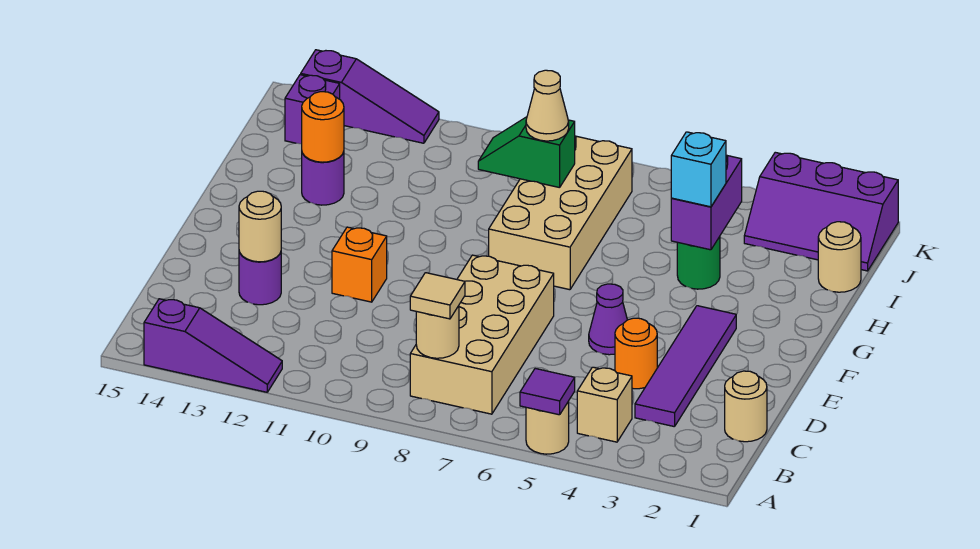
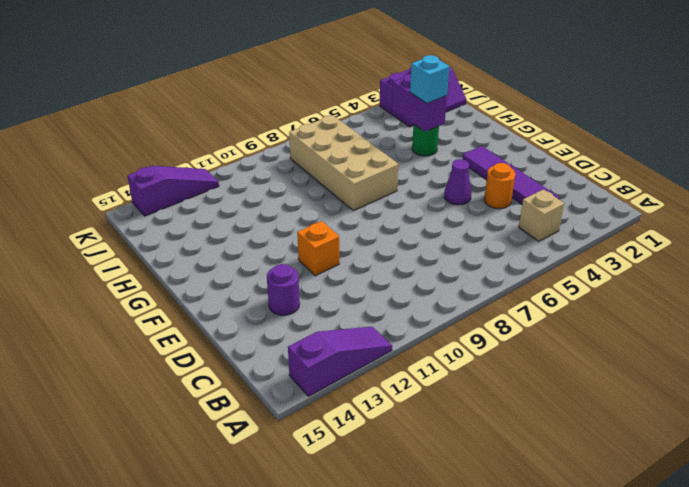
none -> tan round brick A5 level 1
none -> tan brick B7:E8 level 1
none -> tan round brick C1 level 1

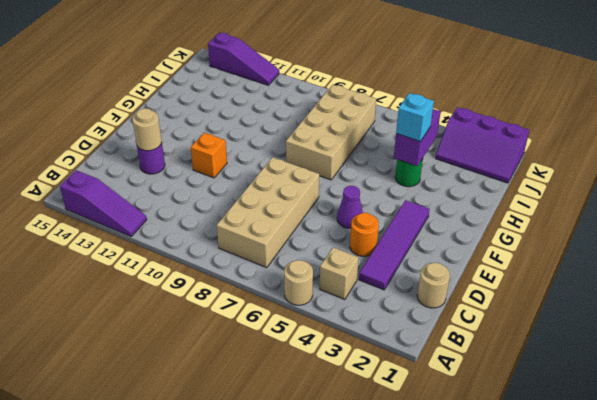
none -> purple round brick H13 level 1
none -> tan round brick I1 level 1
none -> purple brick J14 level 1

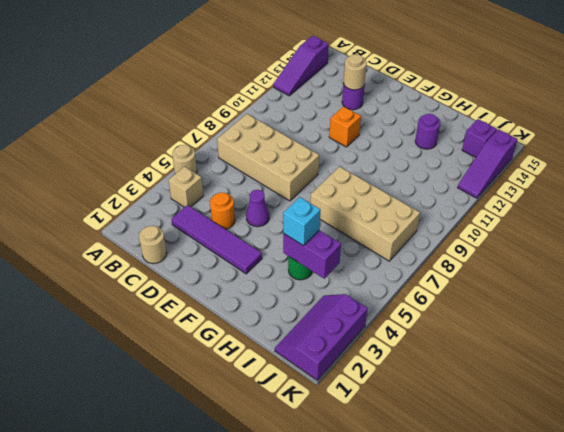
none -> tan round brick I1 level 1
none -> purple tile A5 level 2
none -> tan round brick B8 level 2

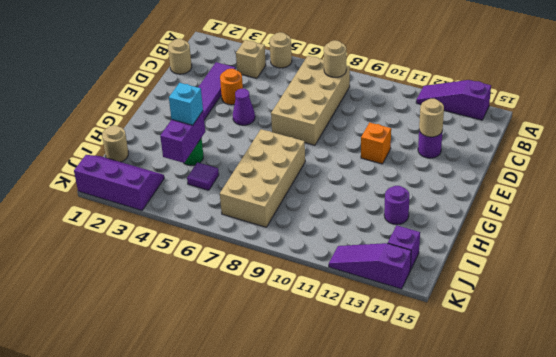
purple tile I5 level 1 -> purple tile A5 level 2
none -> orange round brick H13 level 2
none -> green slope I8:I9 level 2 top 8
none -> tan tile B8 level 3

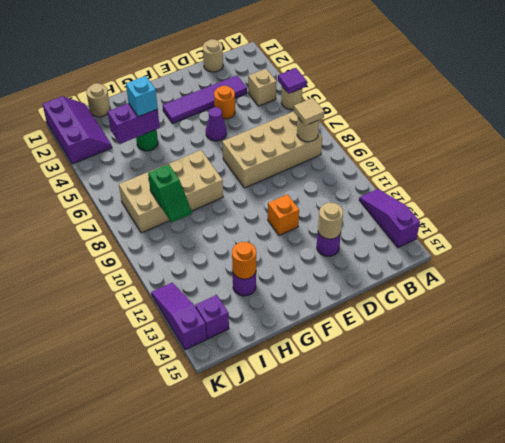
none -> tan cone I8 level 3

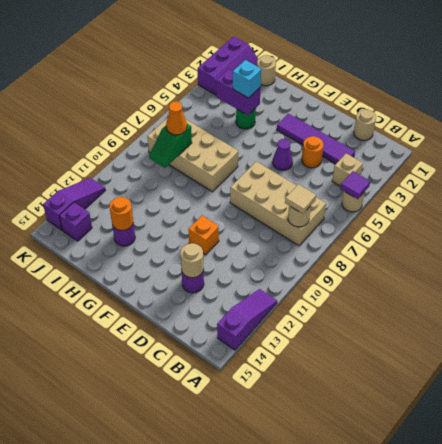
orange cone I8 level 3 -> tan cone I8 level 3

